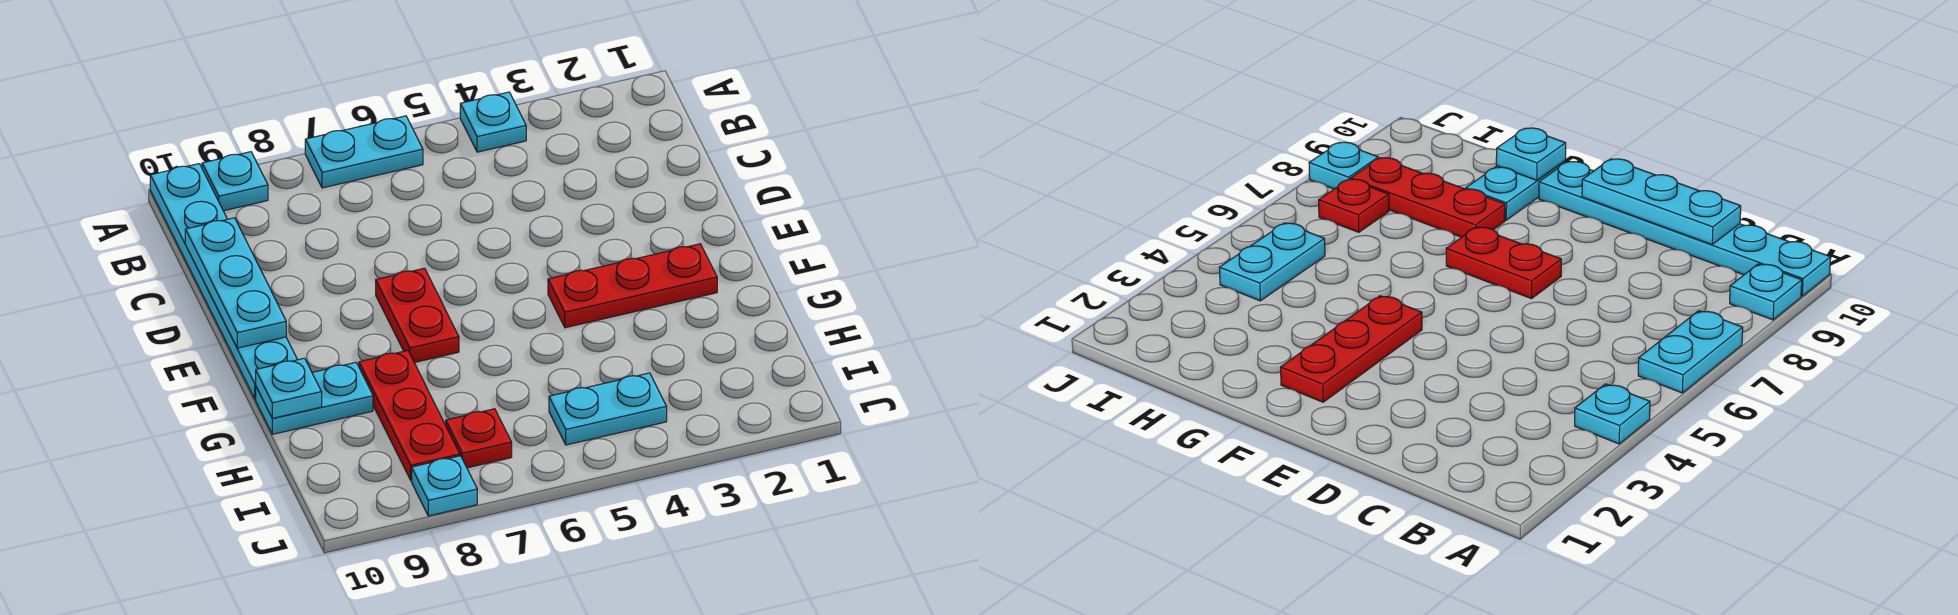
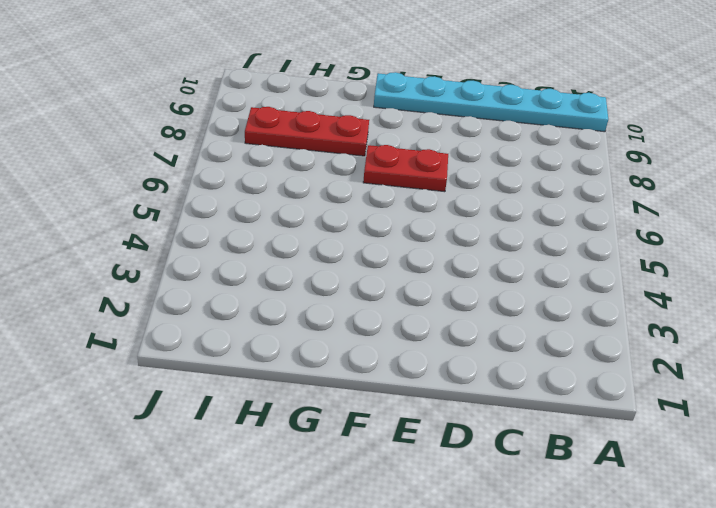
none -> cyan plate A4 level 1
none -> cyan plate A6:A7 level 1
none -> cyan plate A9 level 1

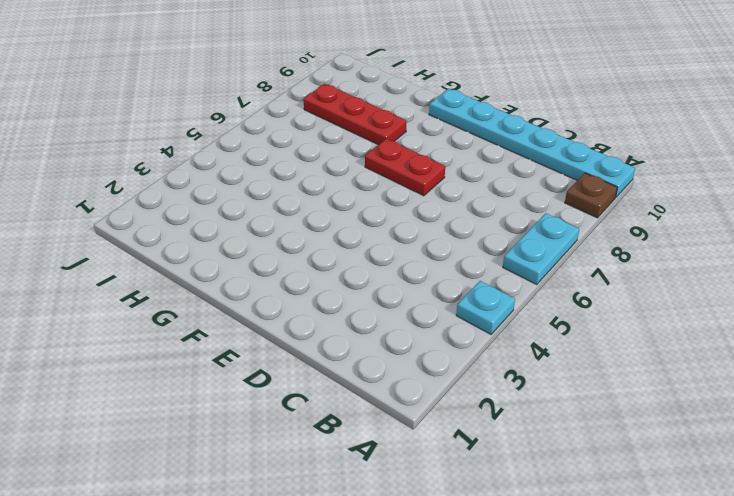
brown plate A9 level 1 -> cyan plate A9 level 1
none -> red plate F2:F4 level 1
none -> cyan plate G9:G10 level 1
none -> cyan plate I4:I5 level 1

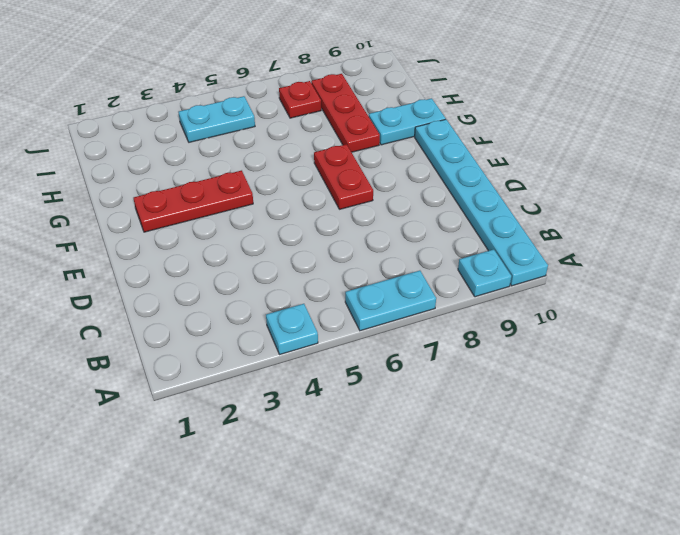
none -> cyan plate J8 level 1
none -> cyan plate C10:E10 level 2
none -> cyan plate G10 level 2

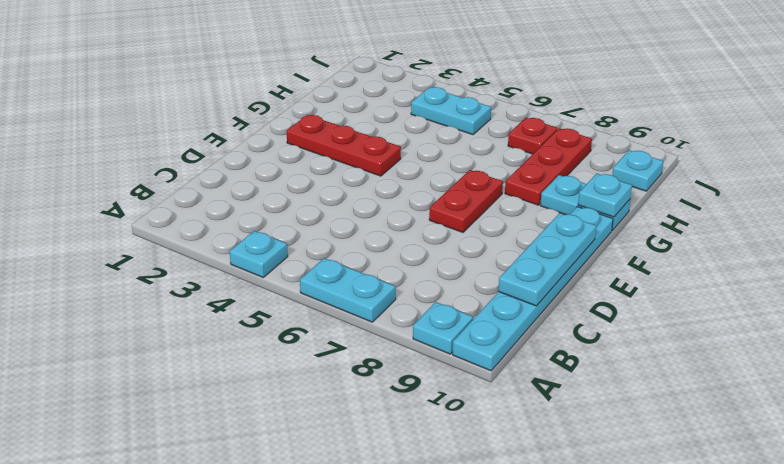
cyan plate I10 level 1 -> cyan plate J8 level 1

